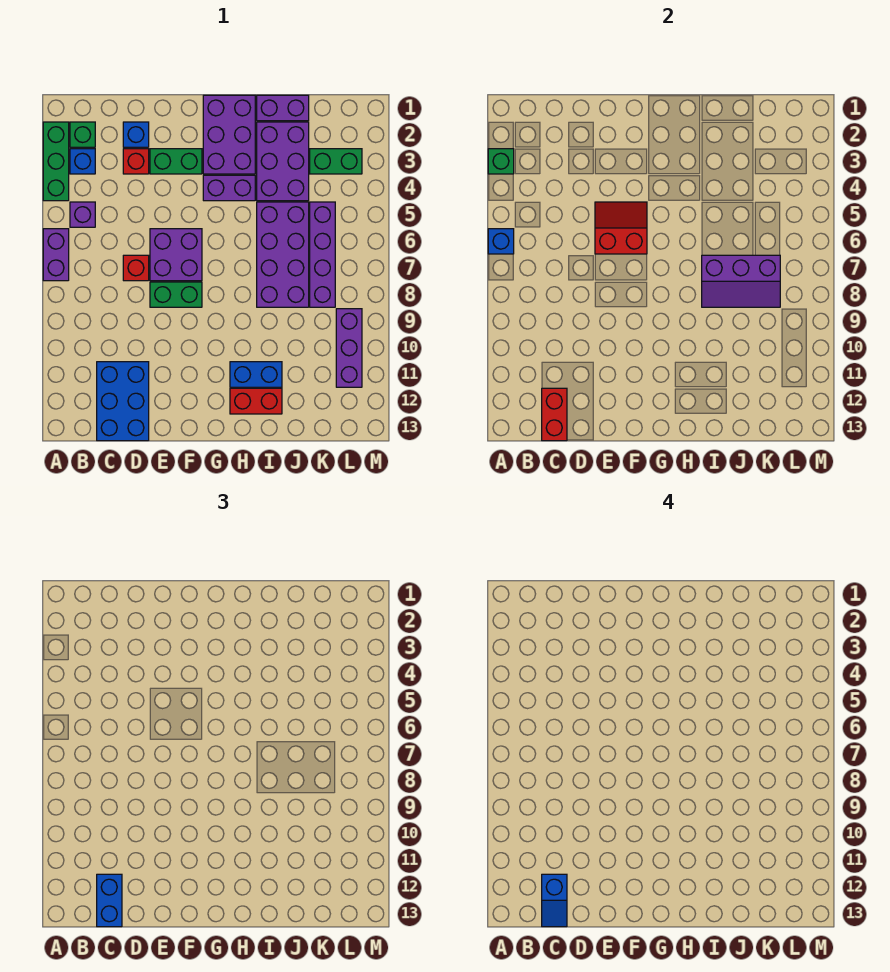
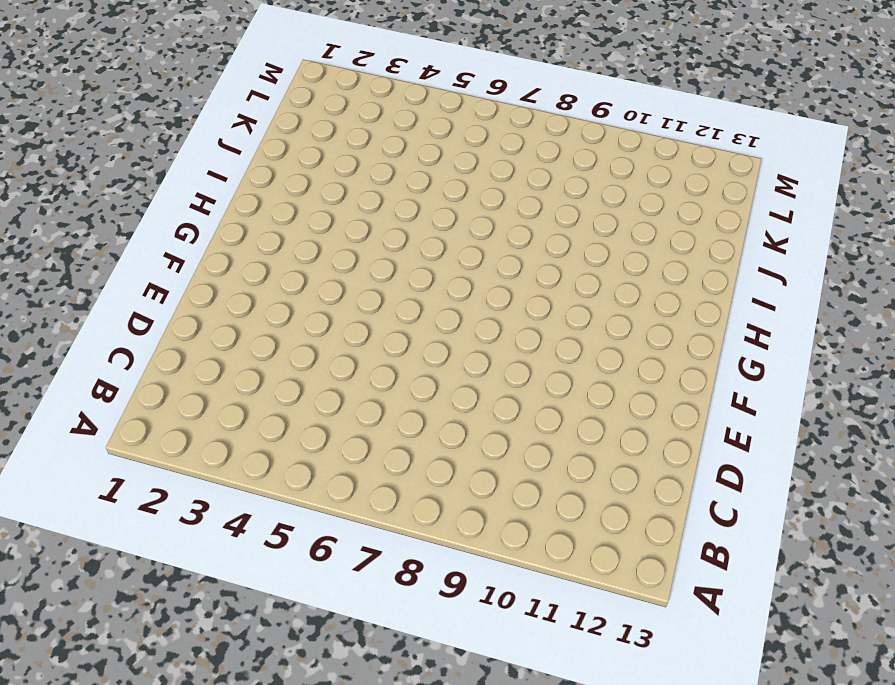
none -> green brick A2:A4 level 1
none -> purple brick A6:A7 level 1
none -> green brick B2 level 1

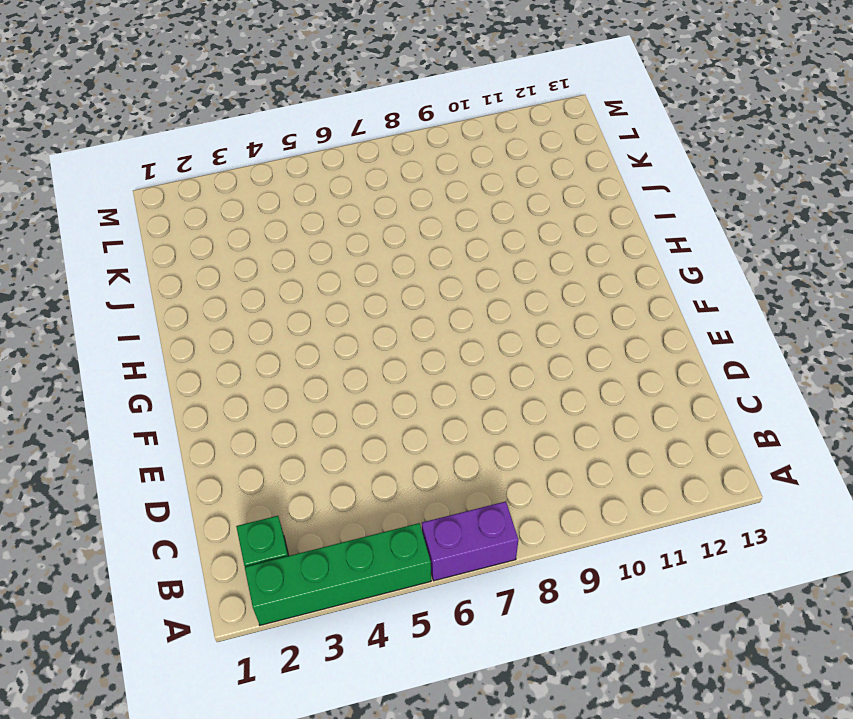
green brick A2:A5 level 1 -> green brick A2:A4 level 1
none -> blue brick B3 level 1
none -> purple brick B5 level 1
none -> blue brick C11:D13 level 1

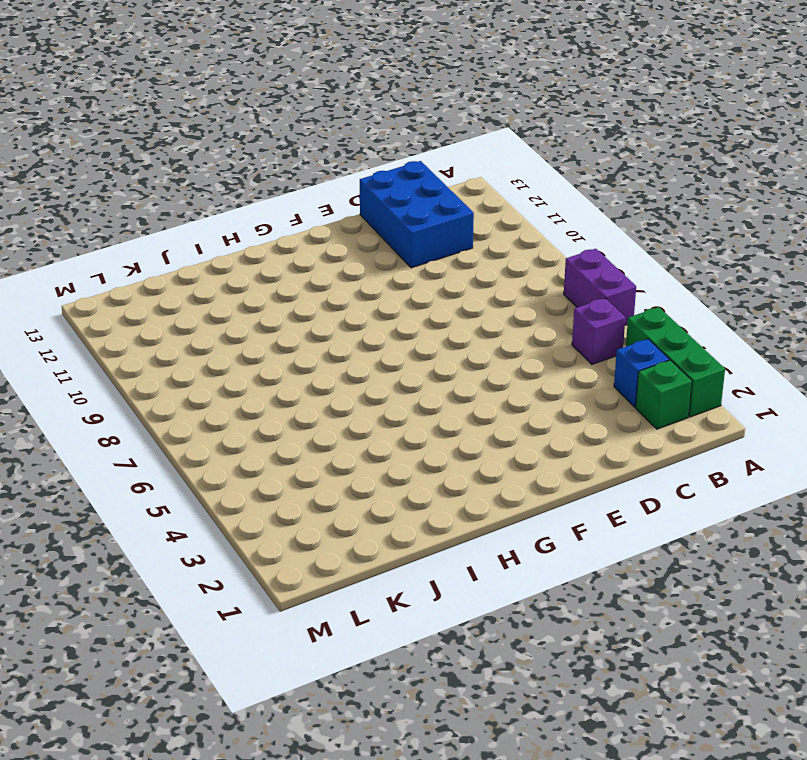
none -> blue brick D2 level 1
none -> red brick D3 level 1
none -> red brick D7 level 1

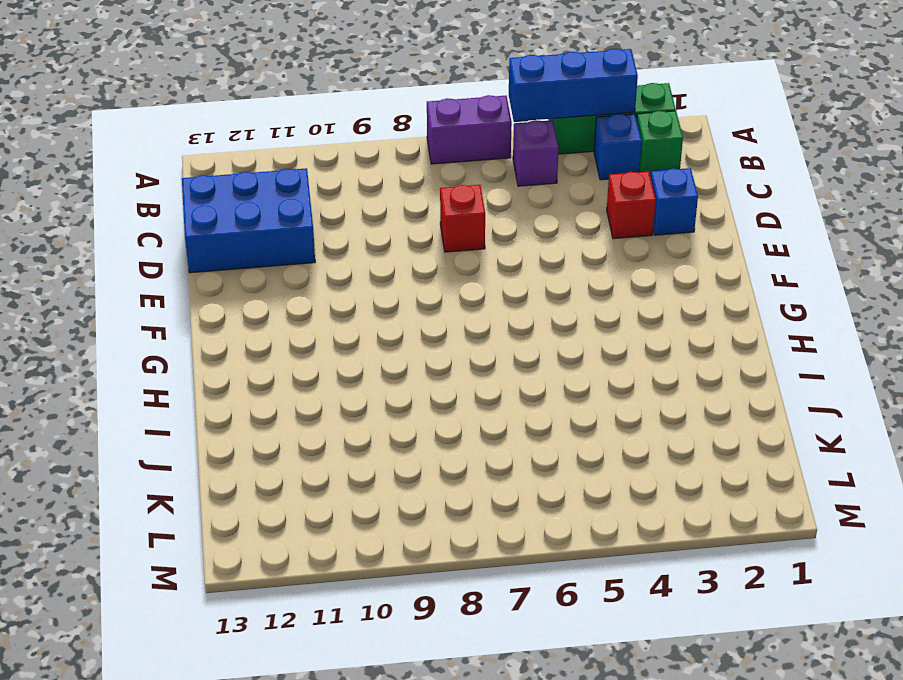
blue brick A3:A5 level 2 -> green brick A3 level 2
none -> green brick E3:F3 level 1
none -> purple brick E6:F7 level 1
none -> green brick E8:F8 level 1

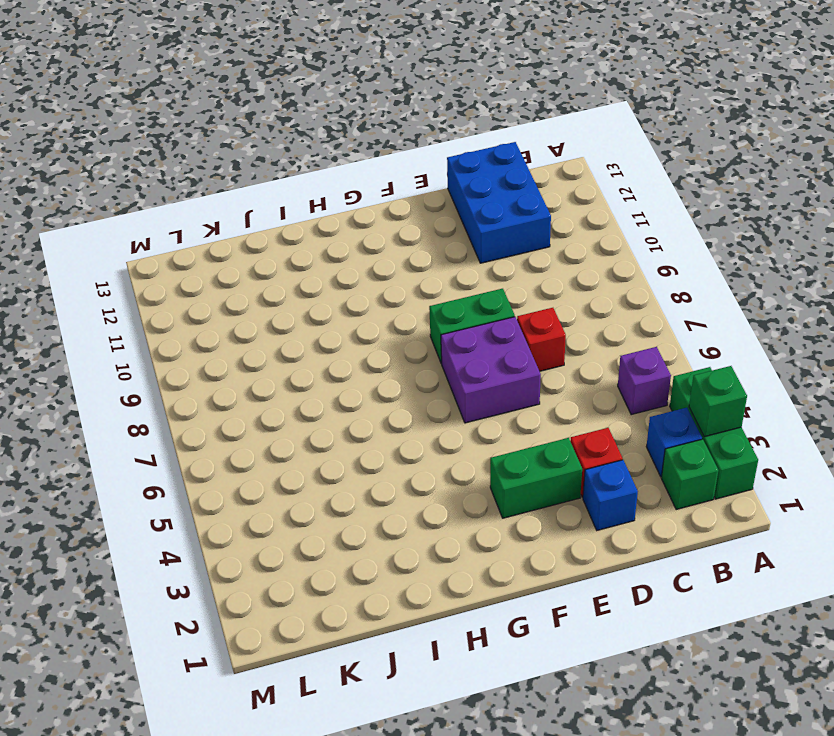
none -> purple brick A6:A7 level 1
none -> purple brick G1:H3 level 1
none -> purple brick G4:H4 level 1

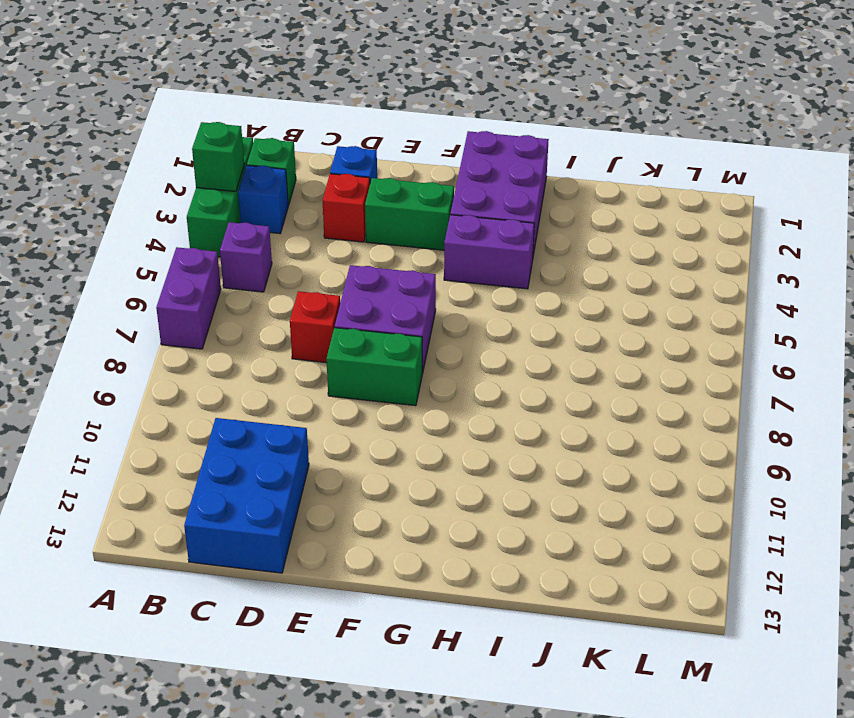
none -> blue brick H11:I11 level 1
none -> red brick H12:I12 level 1
none -> purple brick I1:J1 level 1

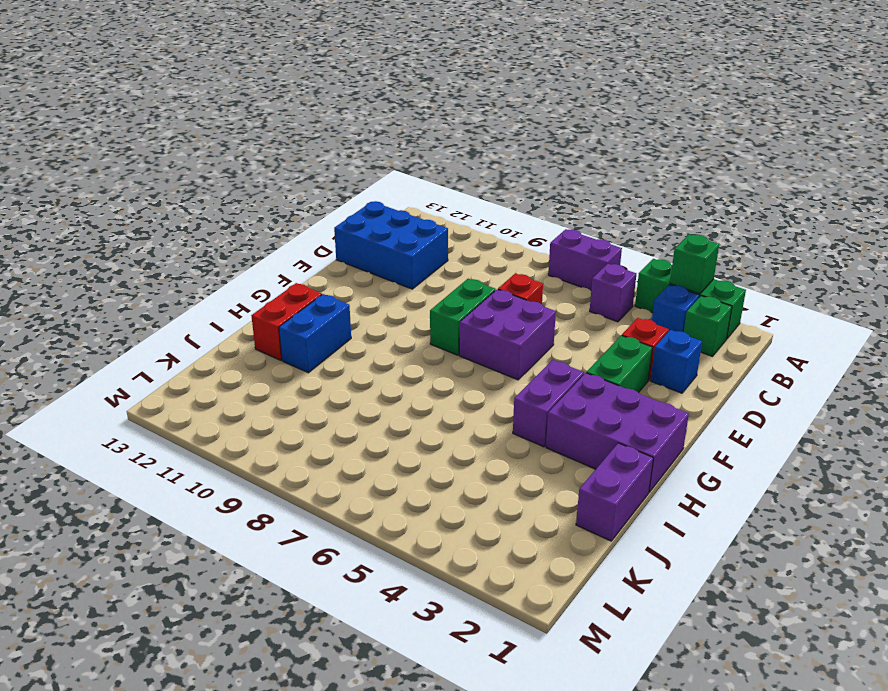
none -> purple brick I2:J4 level 1
none -> purple brick I5:J8 level 1
none -> green brick K3:L3 level 1

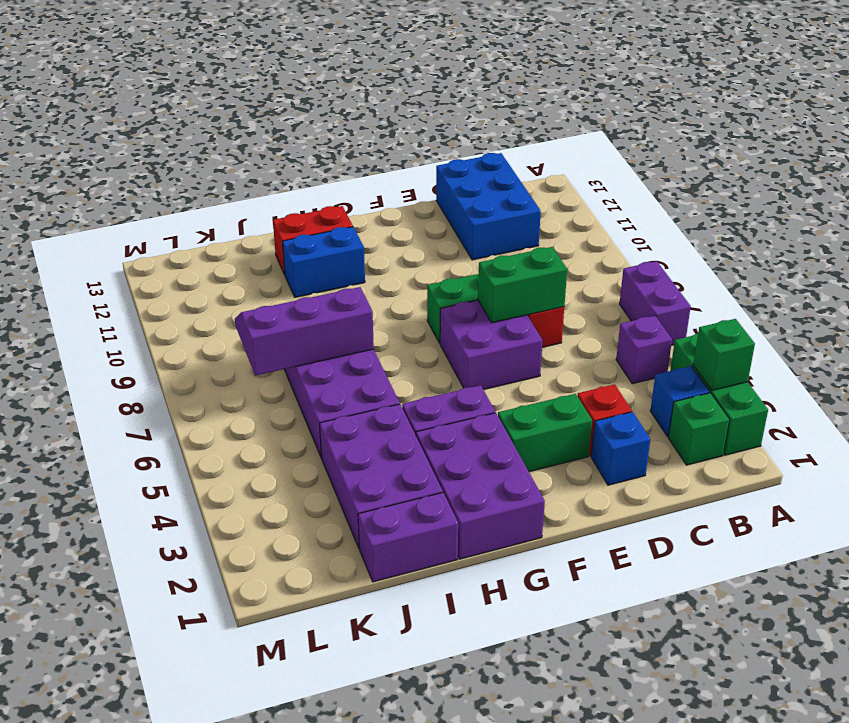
green brick D7:E7 level 2 -> green brick K3:L3 level 1
none -> purple brick K5:K8 level 1
none -> purple brick L9:L11 level 1
none -> blue brick A6 level 2

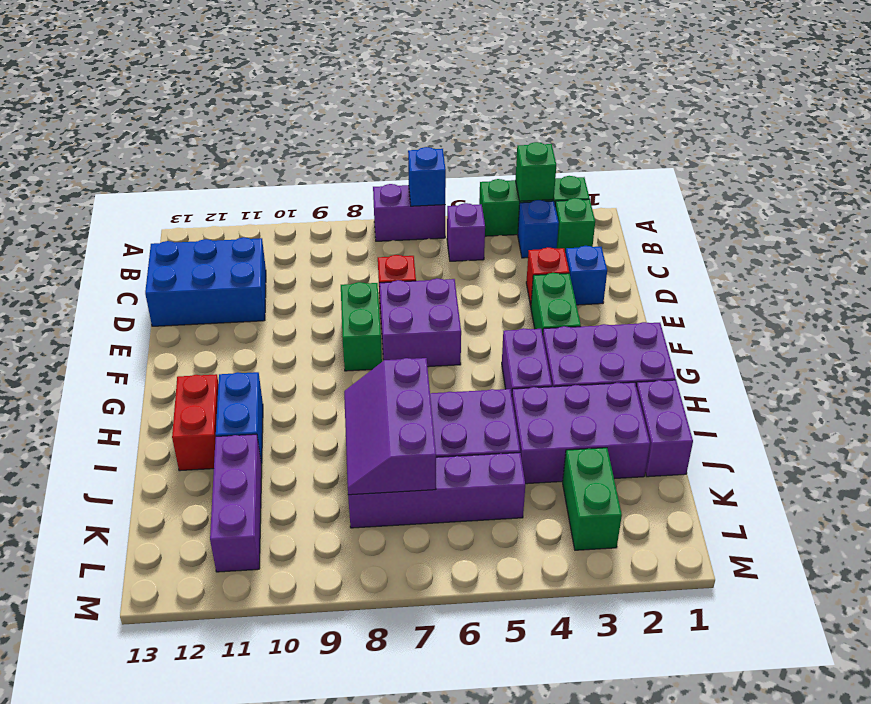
purple brick J11:L11 level 1 -> purple brick L9:L11 level 1
none -> red brick C12:C13 level 2
none -> red slope E5:F6 level 2 top 6
none -> blue brick C12:C13 level 3

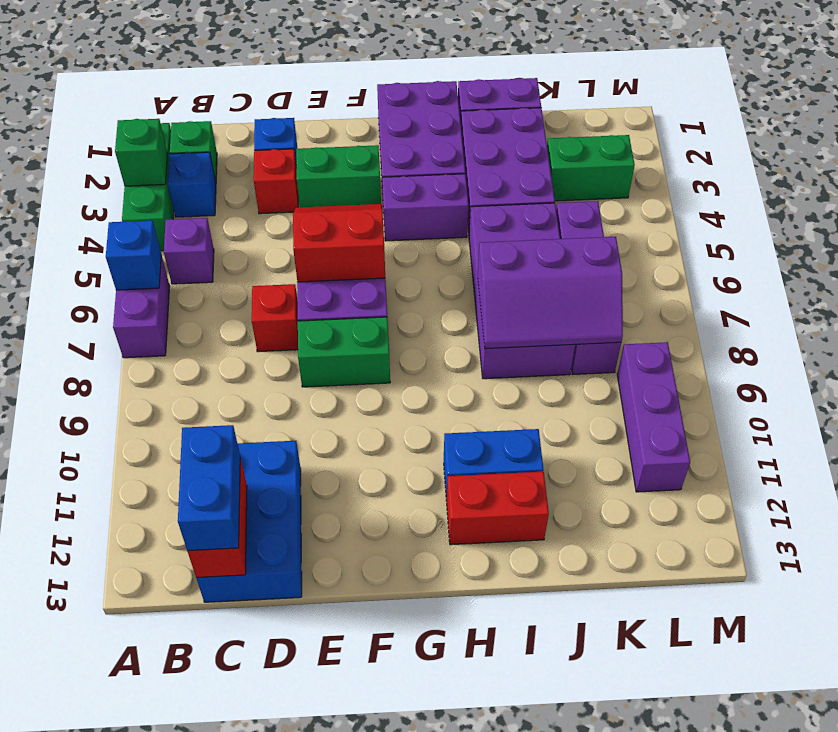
none -> blue slope C12:C13 level 4 top 12

